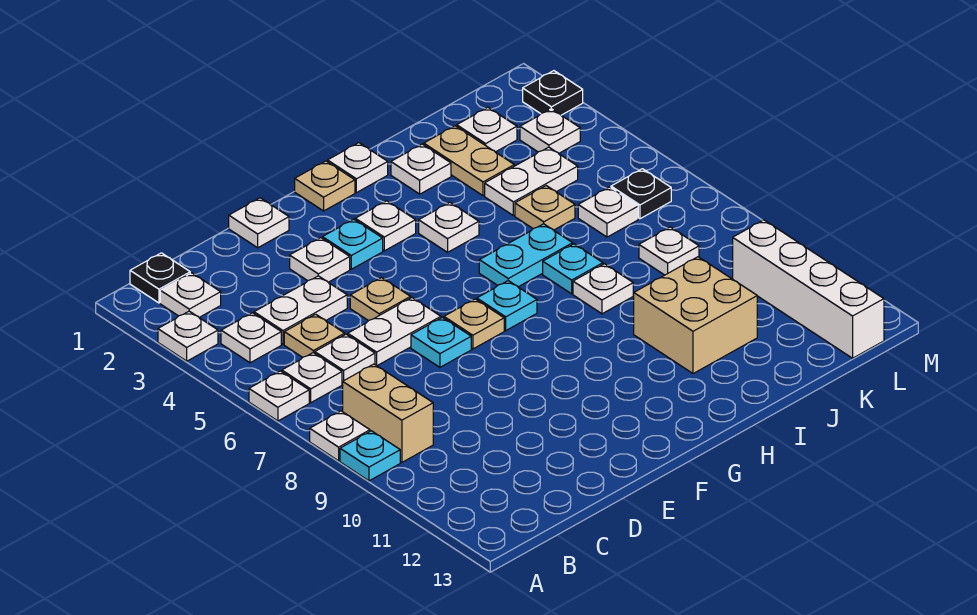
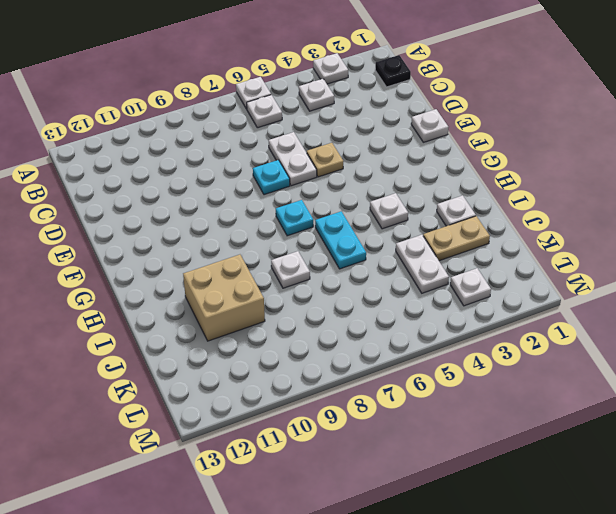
none -> white plate A8 level 1
none -> cyan plate A9 level 1
none -> white plate B2 level 1
none -> tan brick B8:B9 level 1

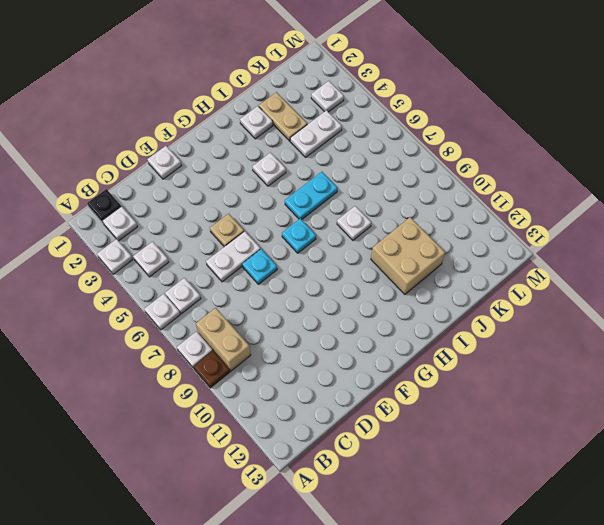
brown plate A9 level 1 -> cyan plate A9 level 1
none -> white plate C4:D4 level 1
none -> tan plate C5 level 1
none -> white plate C6 level 1
none -> white plate E3 level 1

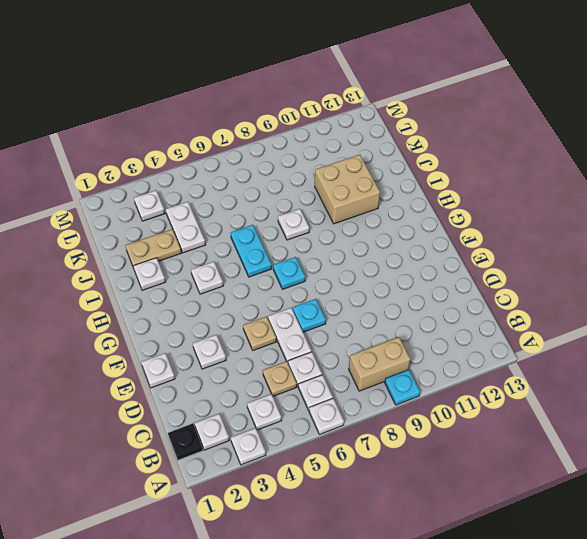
none -> white plate A8 level 1
none -> white plate C4:D4 level 1
none -> cyan plate F3 level 1
none -> tan plate F7 level 1

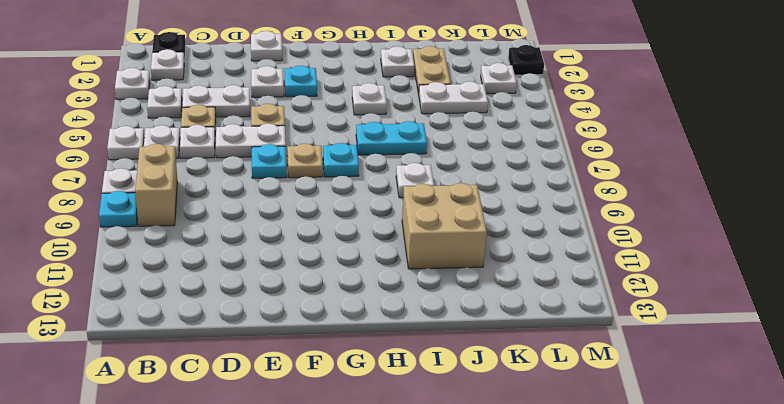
none -> tan plate G1 level 1
none -> white plate G3 level 1
none -> white plate H1 level 1
none -> cyan plate I7 level 1

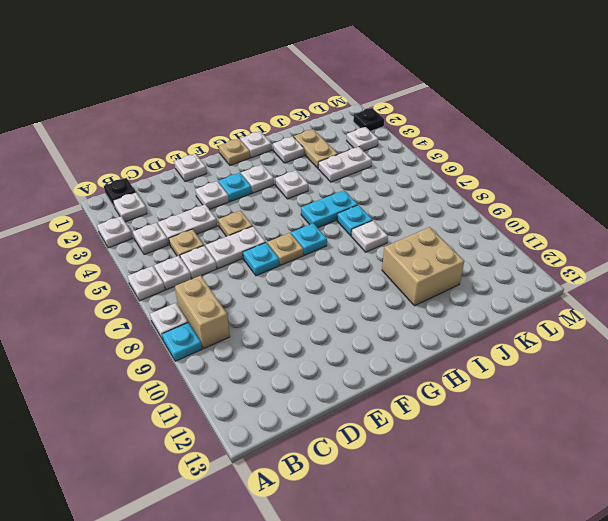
none -> tan plate J5 level 1
none -> white plate K2 level 1
none -> white plate K6 level 1
none -> white plate K8 level 1

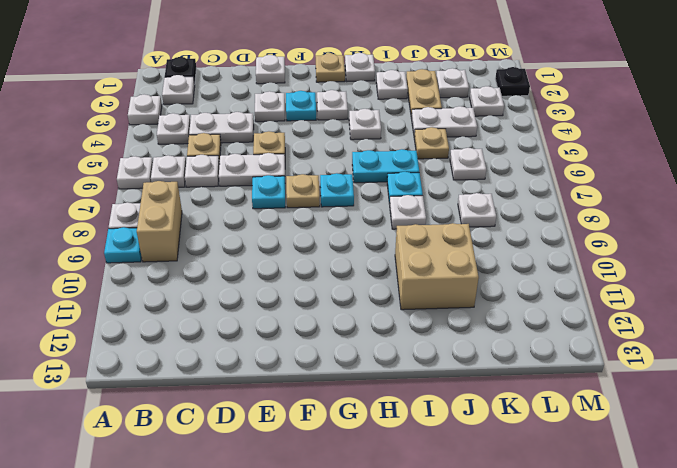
none -> black plate L6 level 1
none -> white brick L10:L13 level 1

